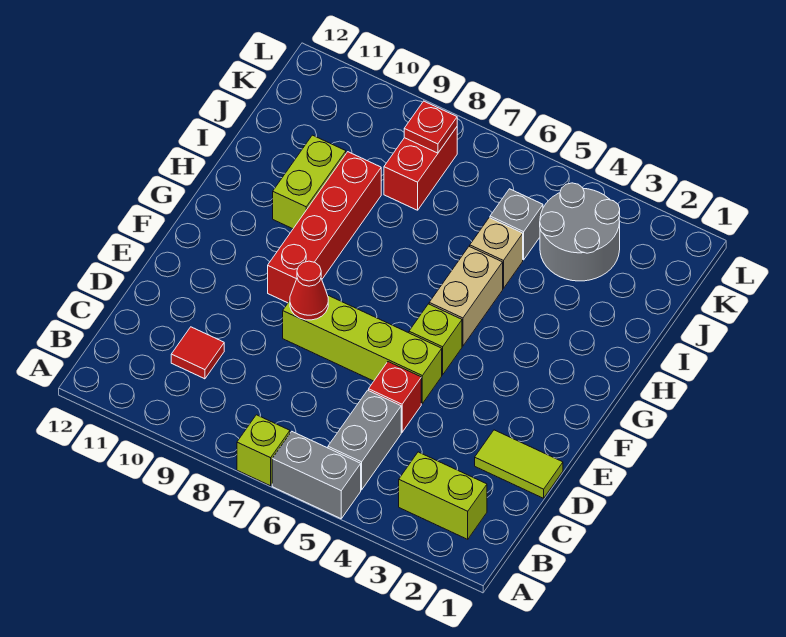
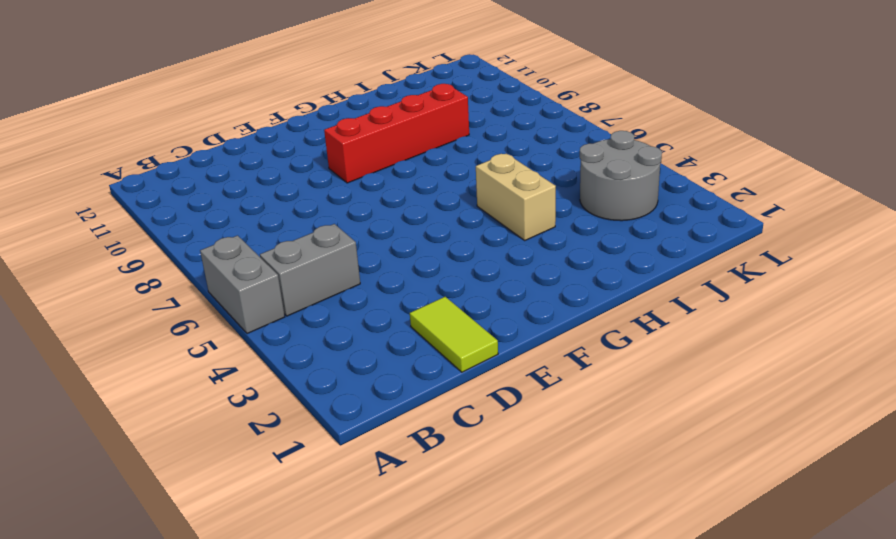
tan brick H4:H5 level 1 -> tan brick G5:H5 level 1
none -> lime brick A7 level 1
none -> lime brick B2:B3 level 1
none -> red tile C10 level 1

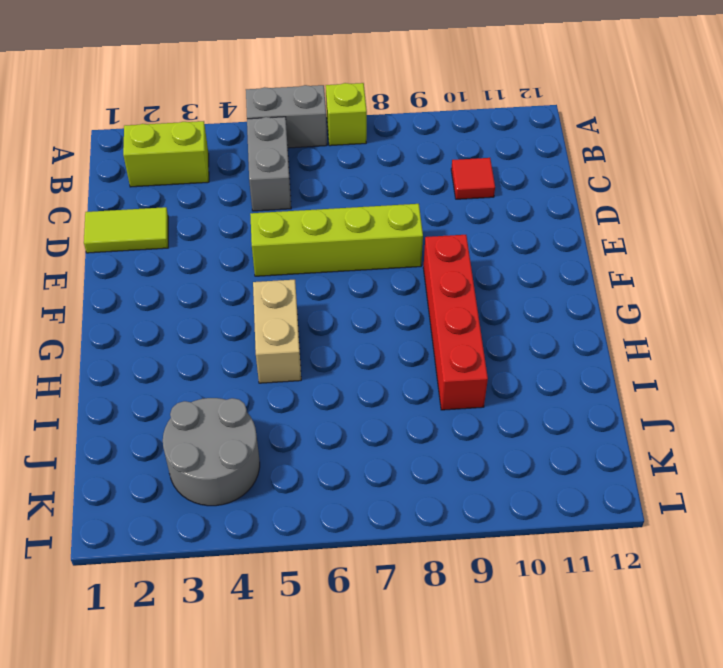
none -> red brick D5 level 1
none -> lime brick F5 level 1
none -> lime brick H10:I10 level 1

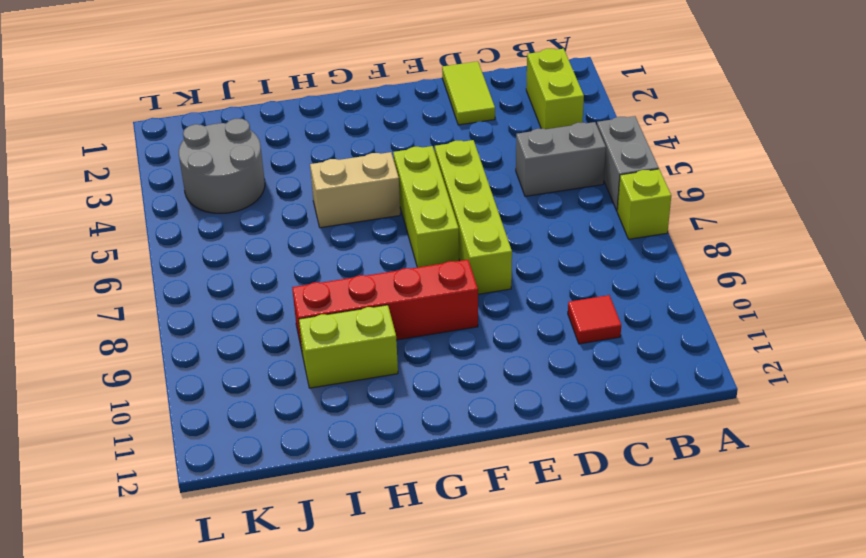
lime brick F5:F7 level 1 -> lime brick F5 level 1
none -> red brick D5 level 1
none -> tan brick I5 level 1
none -> grey brick J5 level 1

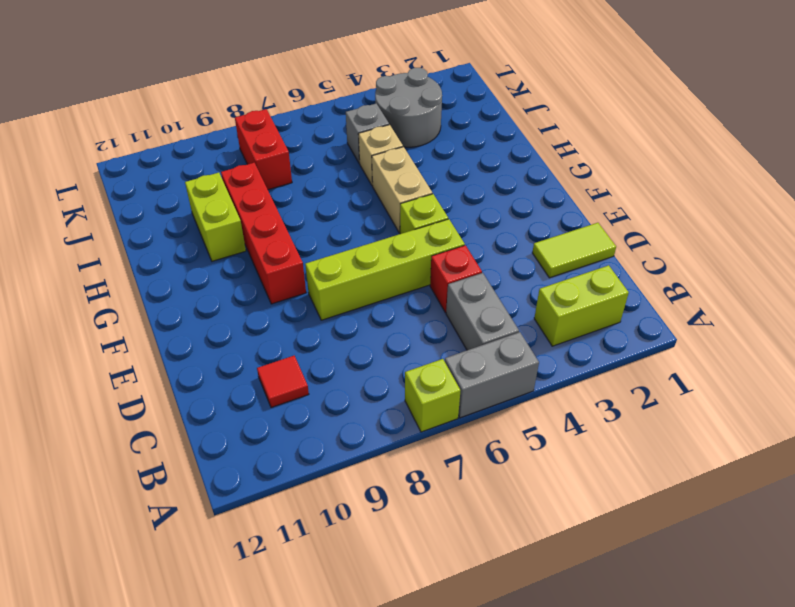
none -> red cone E8 level 2
none -> red plate K8 level 2

